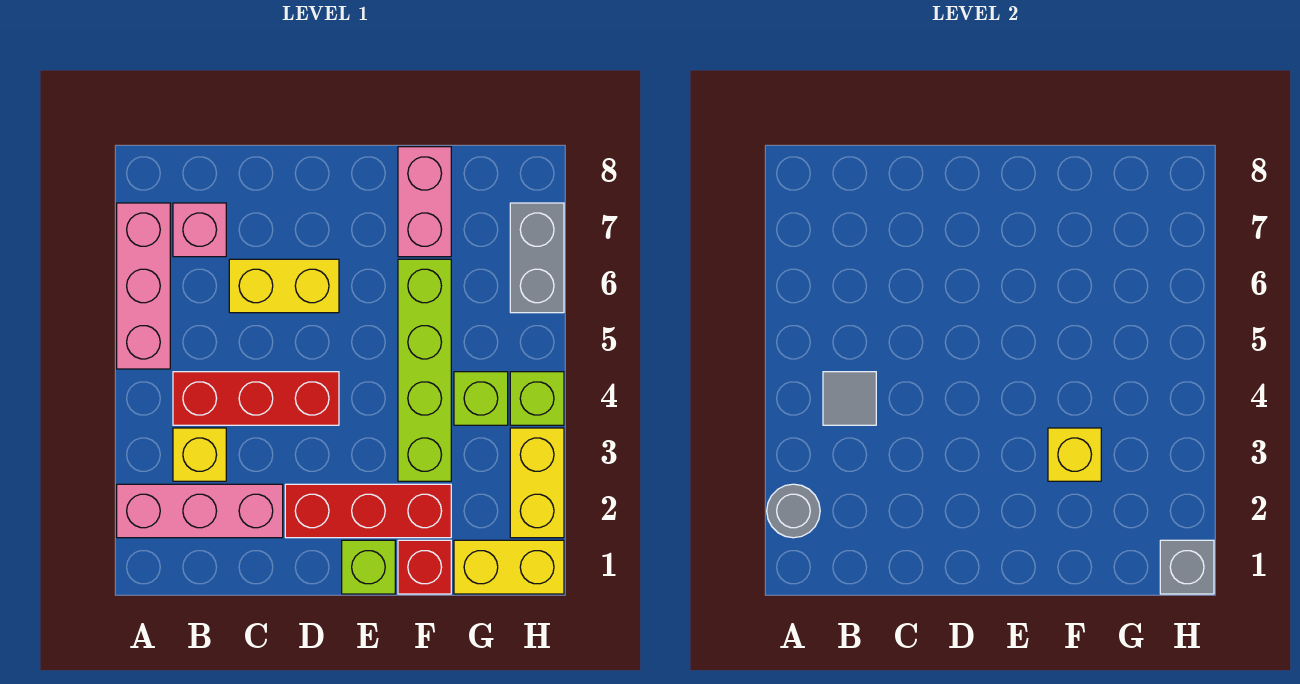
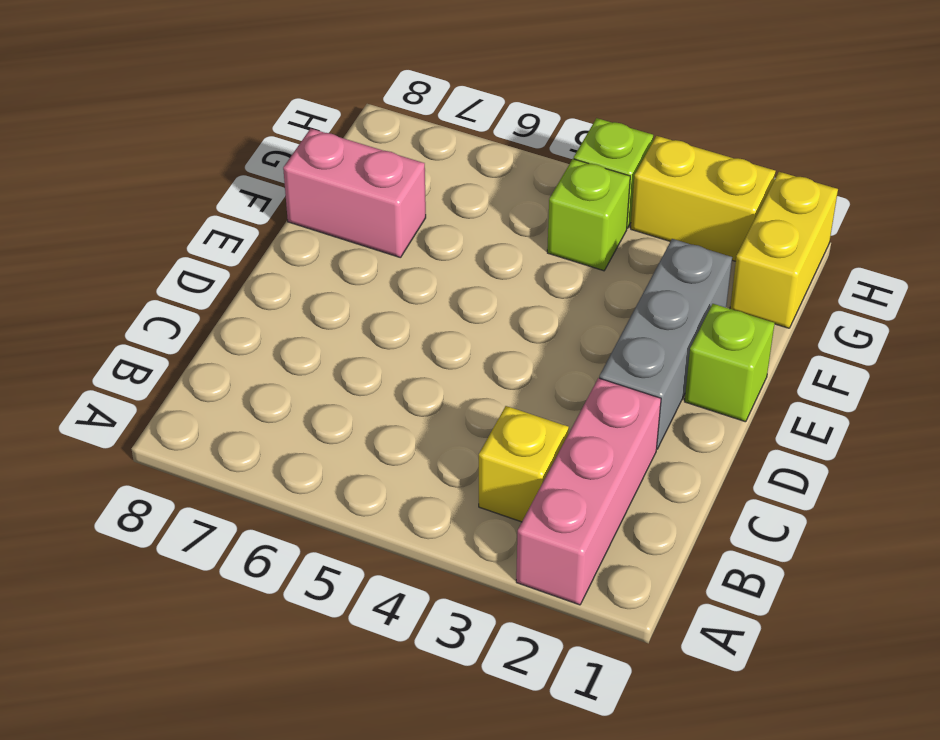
grey brick D2:F2 level 1 -> red brick D2:F2 level 1
none -> pink brick A5:A7 level 1
none -> red brick B4:D4 level 1
none -> pink brick B7 level 1

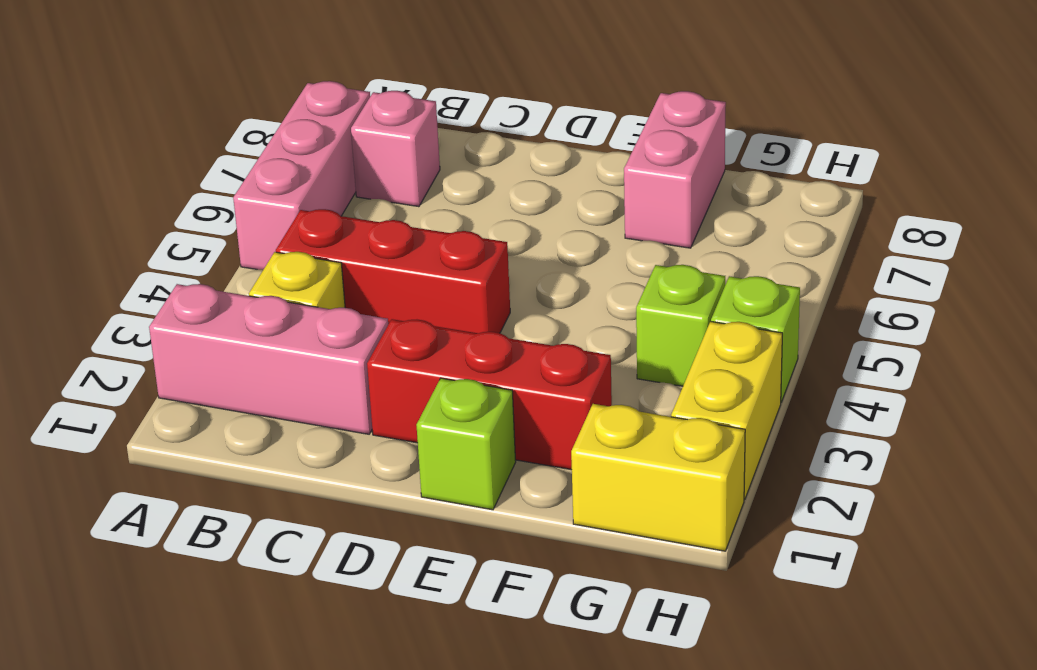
none -> yellow brick C6:D6 level 1
none -> red brick F1 level 1
none -> lime brick F3:F6 level 1

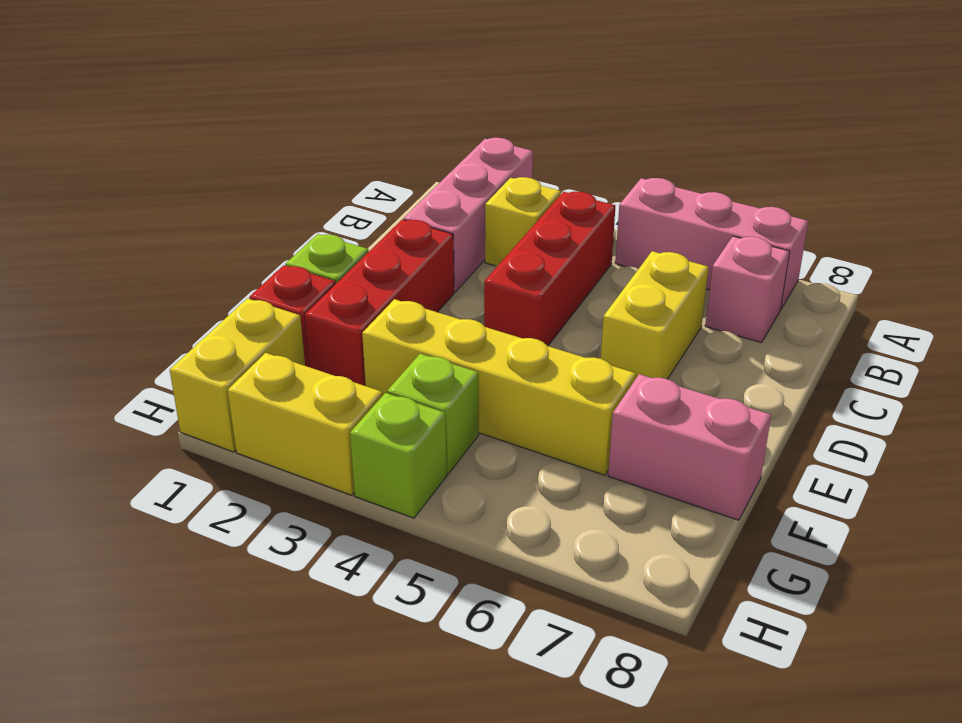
yellow brick F3:F6 level 1 -> lime brick F3:F6 level 1
none -> grey brick H6:H7 level 1
none -> grey round brick A2 level 2
none -> grey tile B4 level 2

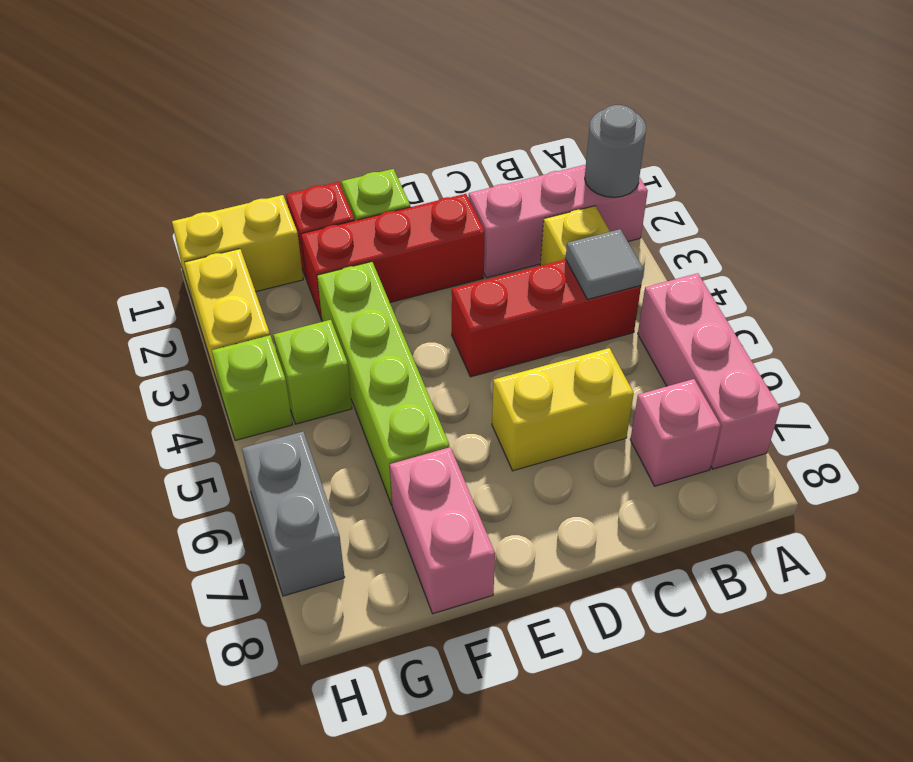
none -> yellow brick F3 level 2
none -> grey brick H1 level 2

